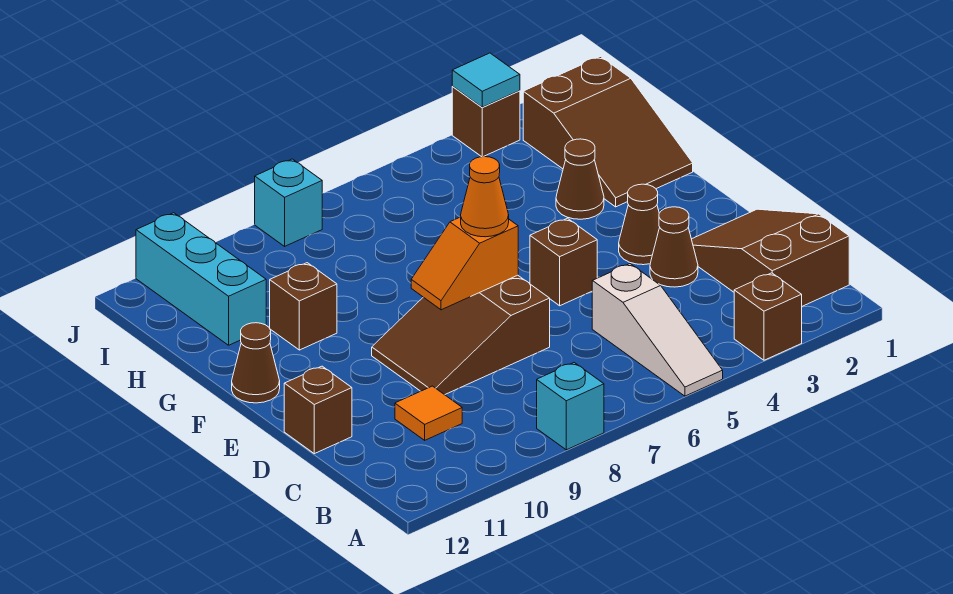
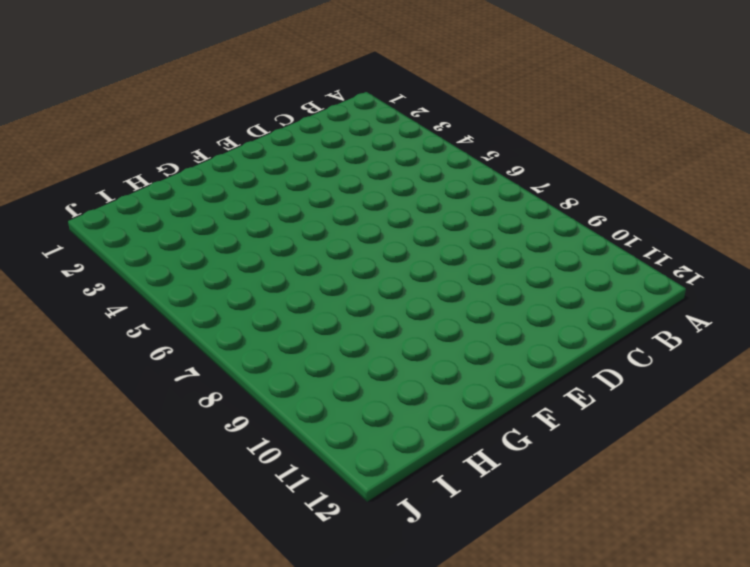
none -> brown brick A3 level 1
none -> white slope A5:C5 level 1 top C
none -> cyan brick A8 level 1

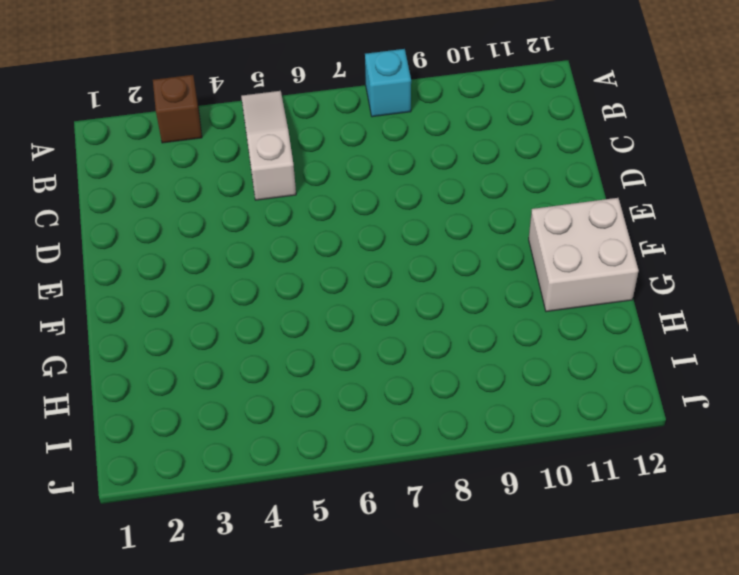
white brick F11:G12 level 1 -> brown cone F12 level 1
none -> brown slope B1:D2 level 1 top B
none -> orange tile C10 level 1
none -> brown cone D3 level 1

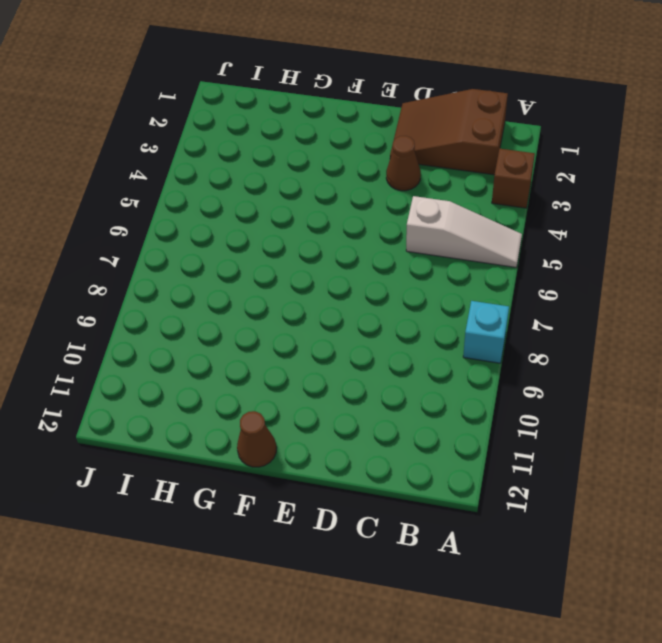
none -> orange tile C10 level 1
none -> brown slope D7:E9 level 1 top 7
none -> brown brick D12 level 1

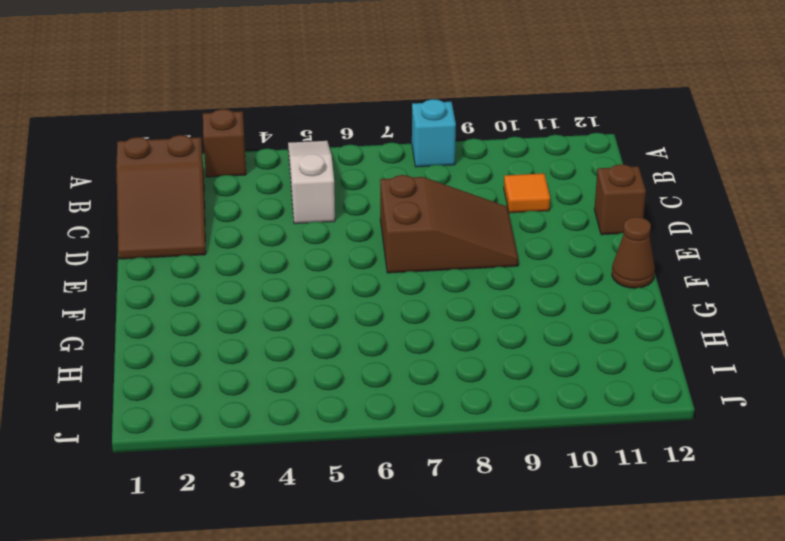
none -> brown cone D3 level 1
none -> brown cone E3 level 1
none -> brown brick E5 level 1

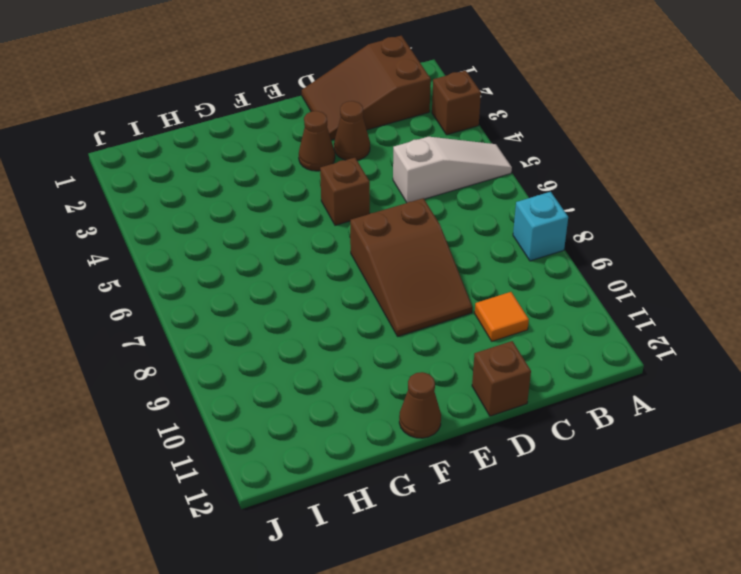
none -> brown slope G1:I2 level 1 top I
none -> brown cone G3 level 1
none -> brown brick G10 level 1

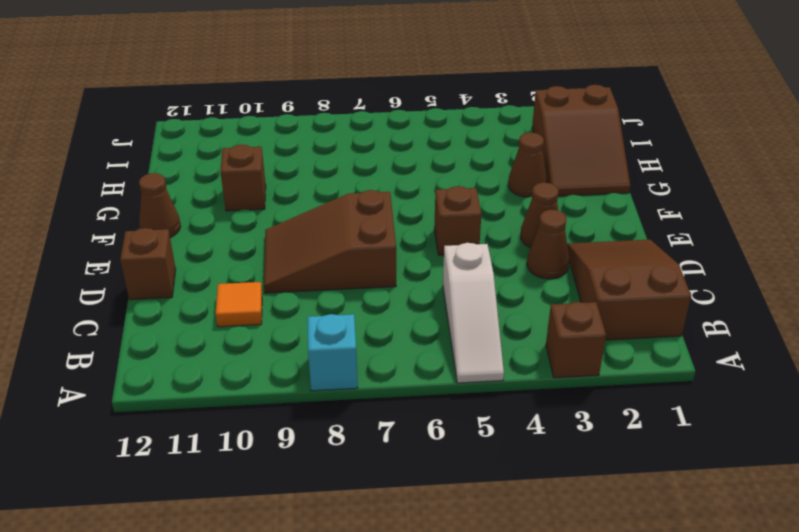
none -> cyan brick H11:J11 level 1
none -> brown brick J3 level 1
none -> cyan brick J8 level 1

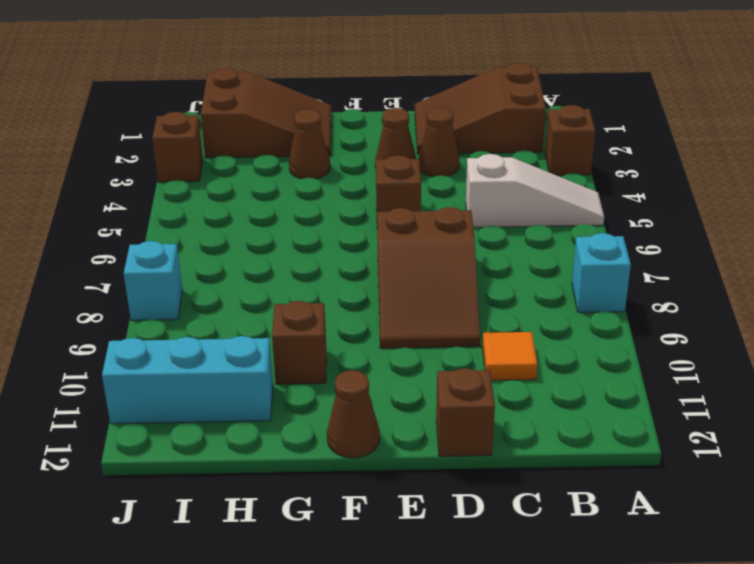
none -> orange slope E7:E8 level 2 top 7
none -> cyan tile J3 level 2
none -> orange cone E7 level 3

